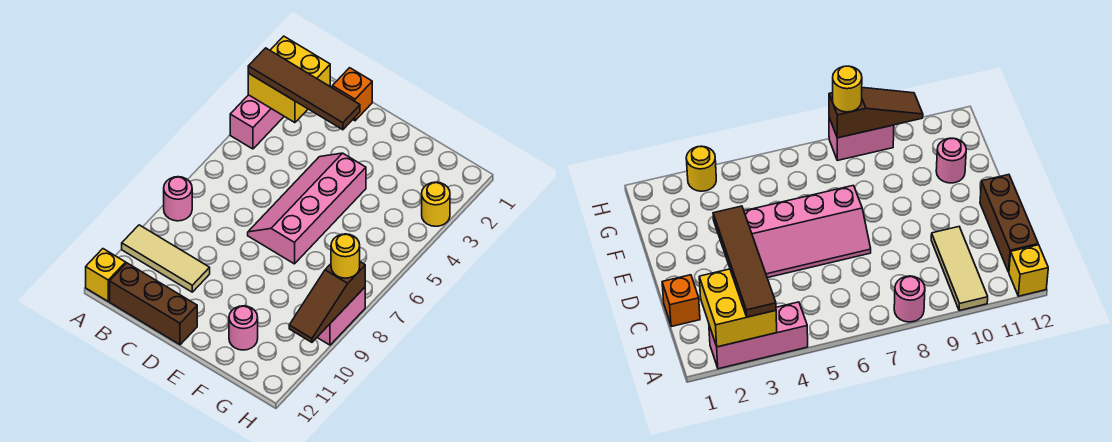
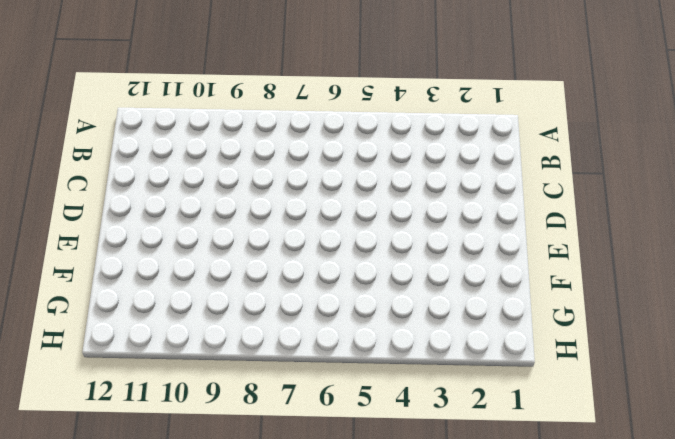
none -> pink brick A2:A4 level 1
none -> pink round brick A8 level 1
none -> tan tile A10:C10 level 1

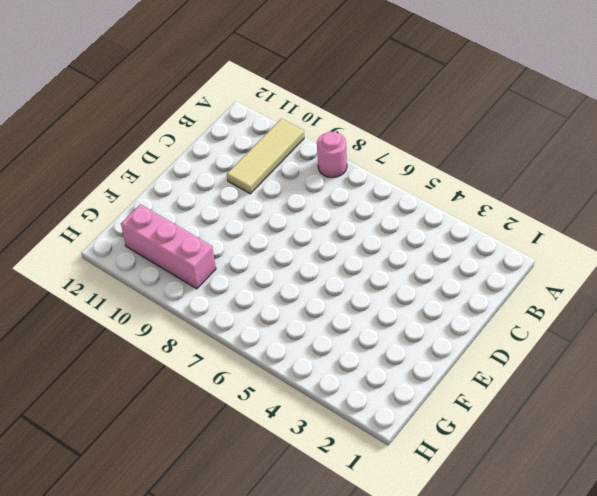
pink brick G9:G11 level 1 -> pink brick A2:A4 level 1
none -> yellow brick A12 level 1
none -> brown brick B12:D12 level 1
none -> orange brick C1 level 1

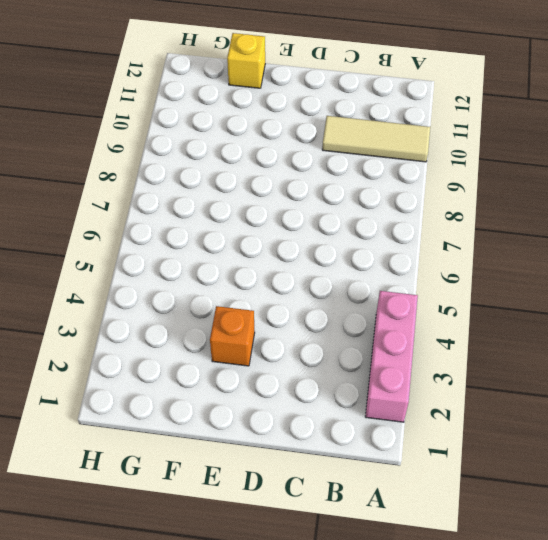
orange brick E3 level 1 -> orange brick C1 level 1
yellow brick F12 level 1 -> yellow brick A12 level 1
none -> pink round brick A8 level 1
none -> brown brick B12:D12 level 1
none -> pink slope D4:E7 level 1 top E

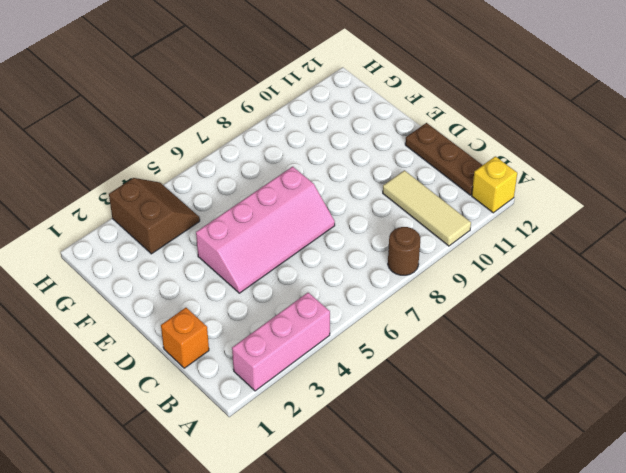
brown round brick A8 level 1 -> pink round brick A8 level 1
brown plate B12:D12 level 1 -> brown brick B12:D12 level 1
brown slope G3:H4 level 1 top 3 -> yellow round brick H3 level 1
none -> pink round brick F11 level 1
none -> pink brick H8:H9 level 1
none -> yellow brick A2:B3 level 2

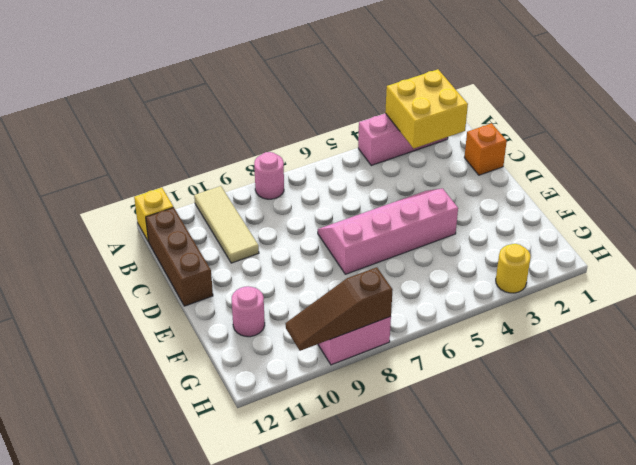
none -> brown tile A3:D3 level 3
none -> yellow round brick H8 level 3

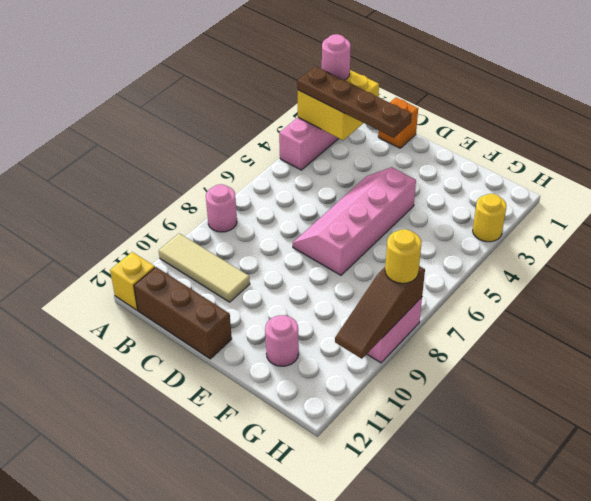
pink round brick A2 level 3 -> none
brown plate A3:D3 level 3 -> brown tile A3:D3 level 3

